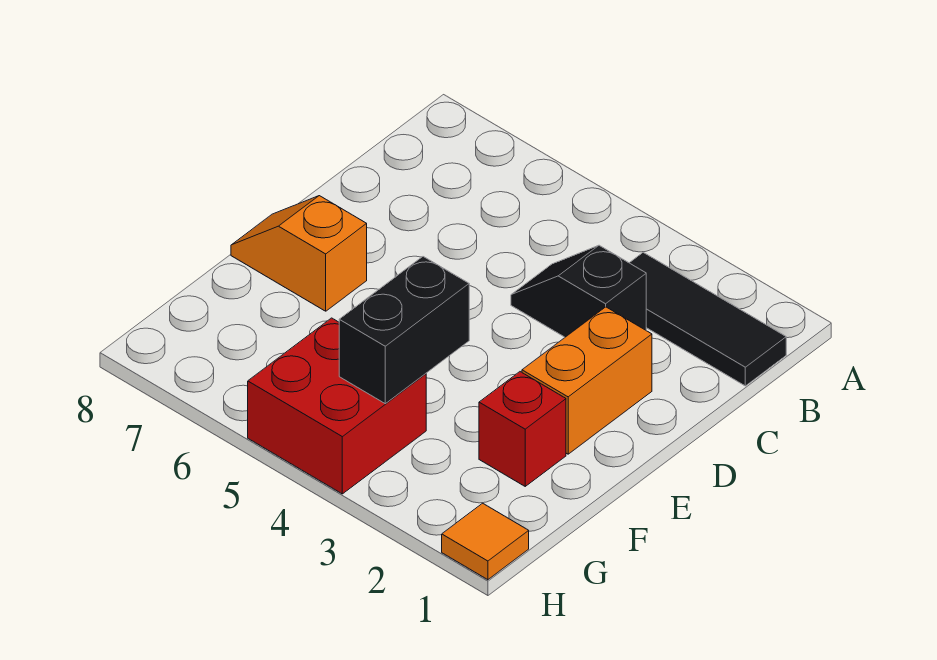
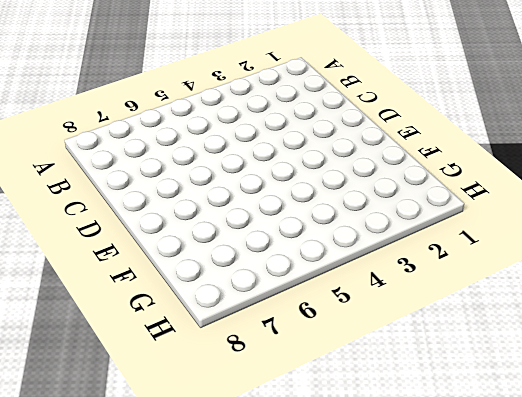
none -> black tile B1:B3 level 1
none -> black slope C3:C4 level 1 top 3

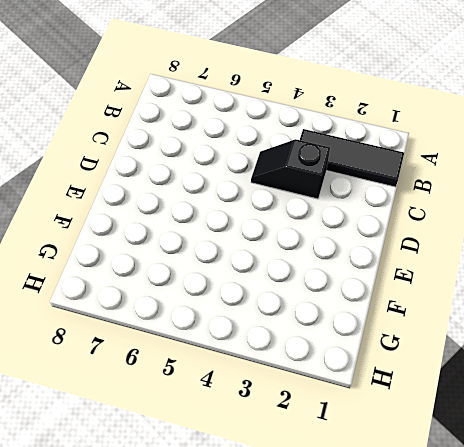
none -> orange brick D2:E2 level 1
none -> orange slope E7:E8 level 1 top 7

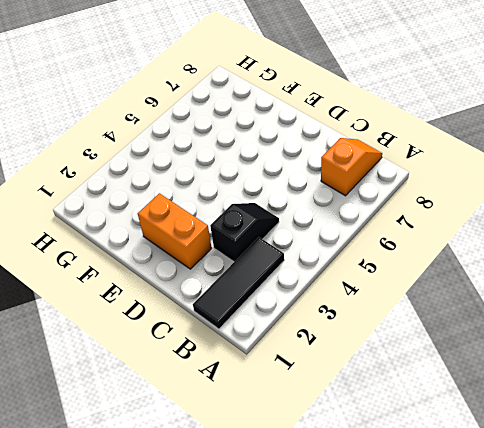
orange slope B7:B8 level 1 top 7 -> orange slope E7:E8 level 1 top 7
none -> red brick F2 level 1
none -> red brick G4:H5 level 1

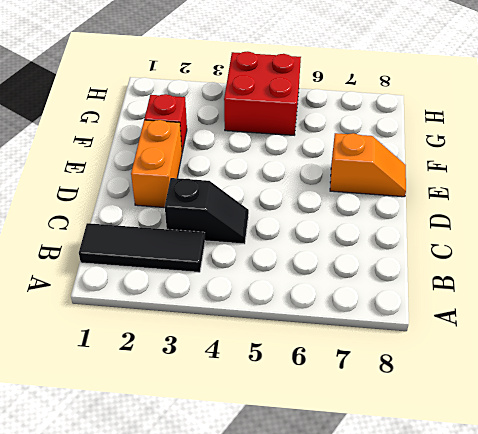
none -> orange tile H1 level 1
none -> black brick F4:G4 level 2

